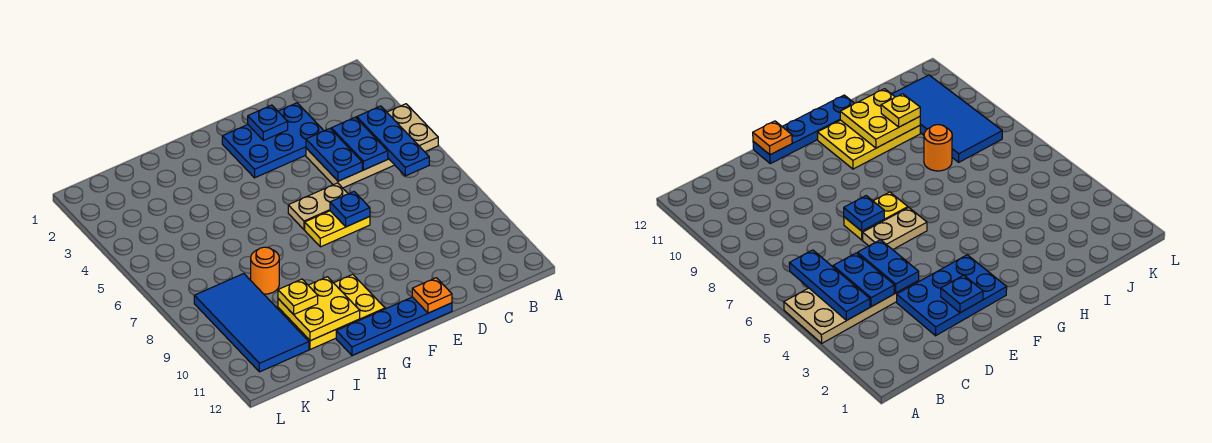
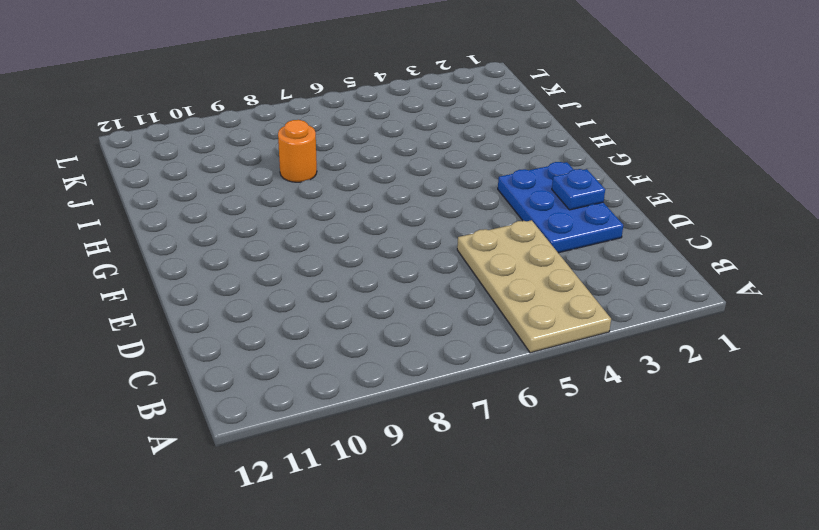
none -> tan plate E6:F6 level 1
none -> yellow plate E7:F7 level 1
none -> blue plate E12:H12 level 1

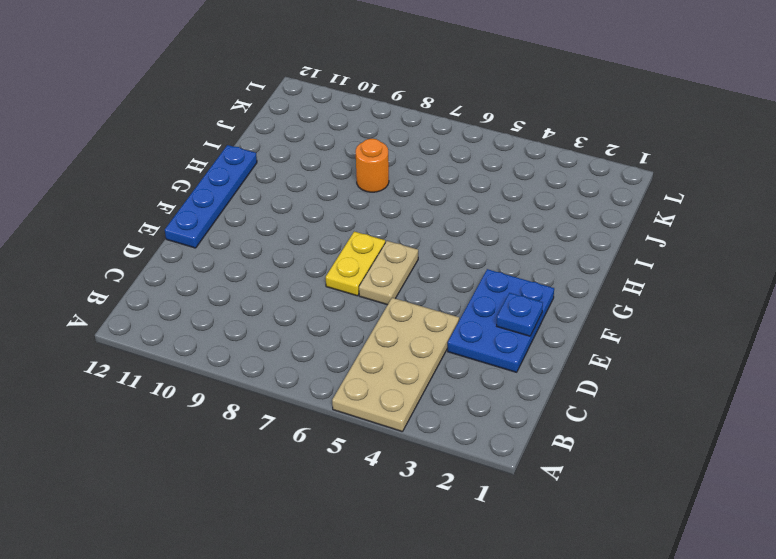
none -> yellow plate G10:I11 level 1
none -> blue tile J8:K11 level 1
none -> blue plate B4:B6 level 2

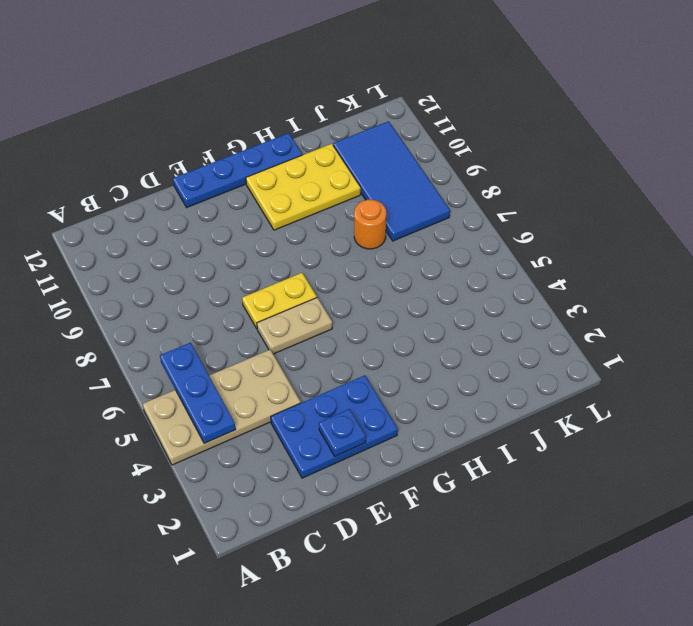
none -> blue plate C4:C5 level 2
none -> blue plate D4:D5 level 2
none -> blue plate E7 level 2

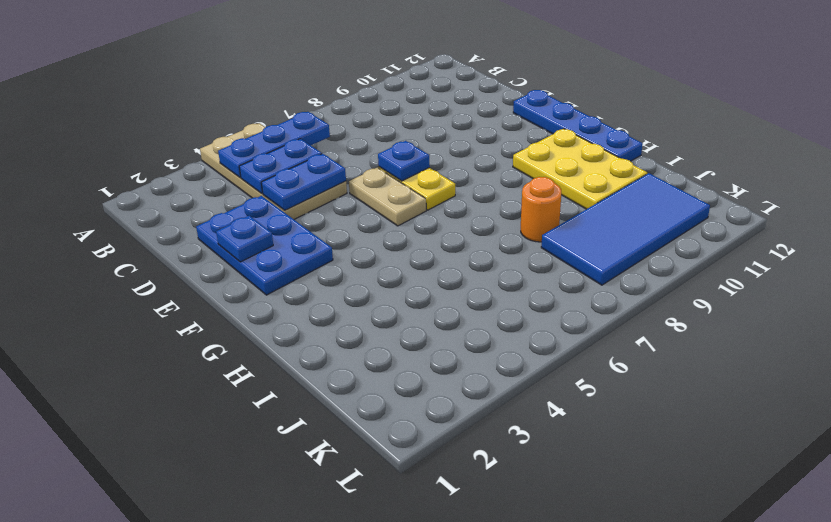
none -> orange plate E12 level 2
none -> yellow plate H10:I11 level 2
none -> yellow plate I10 level 3

